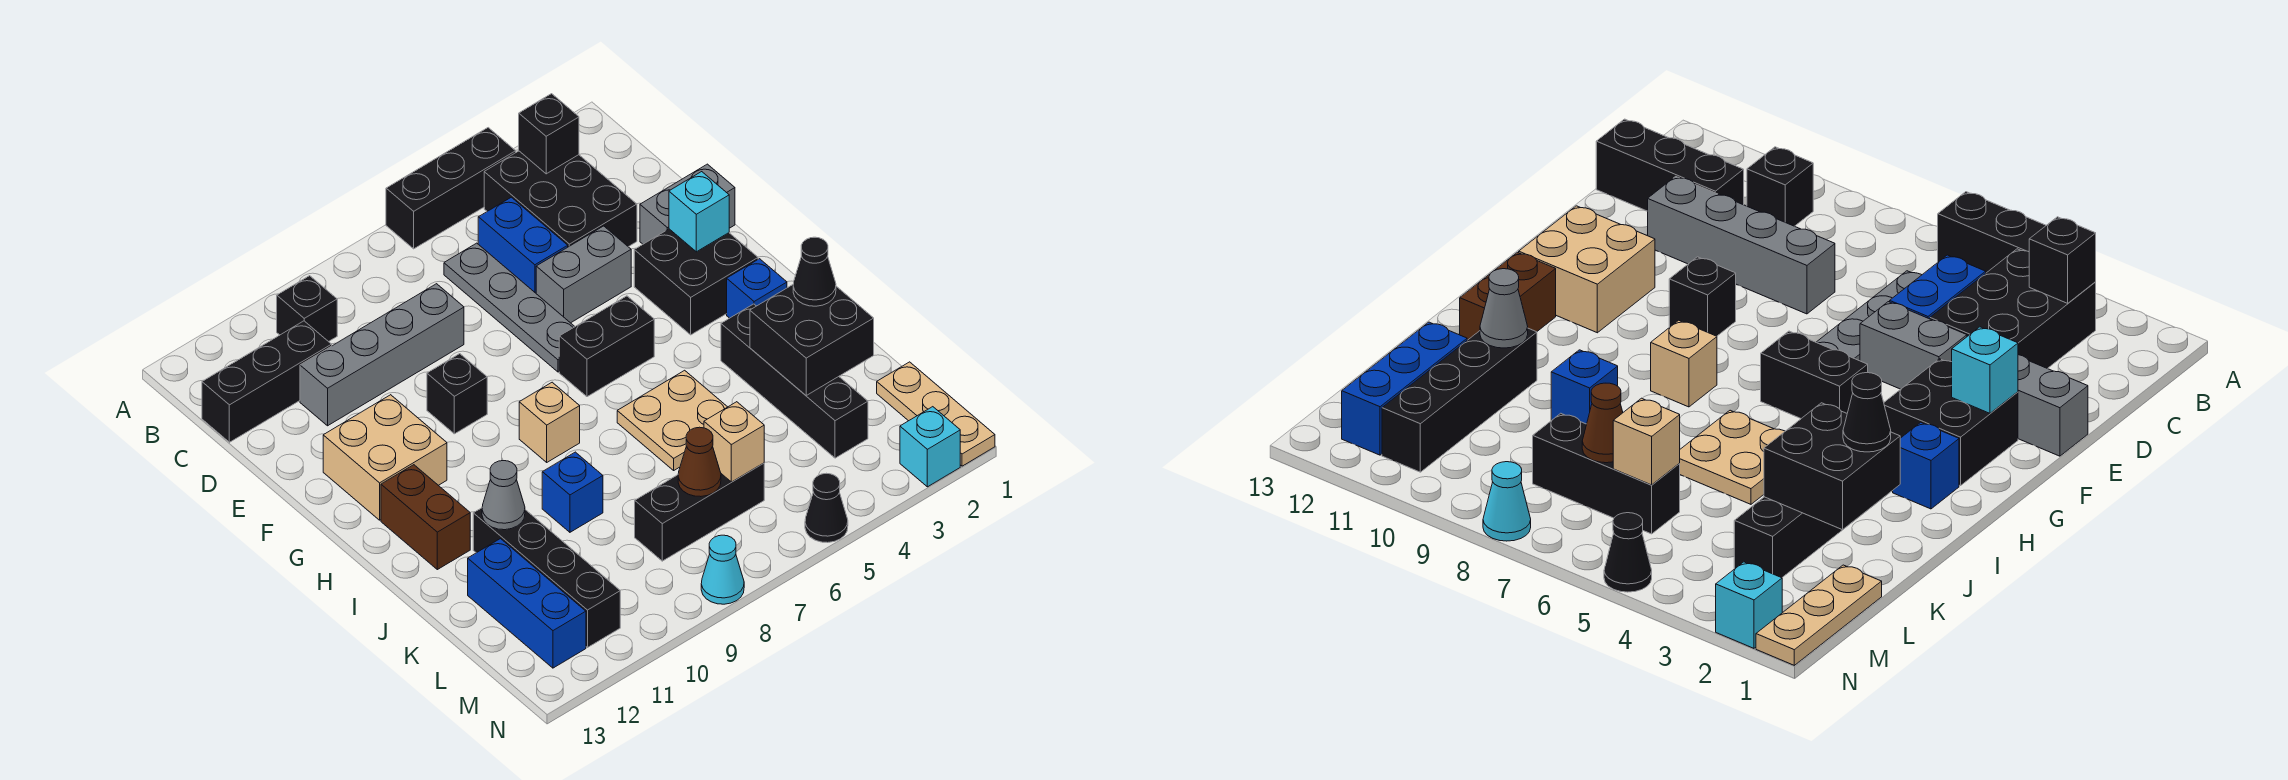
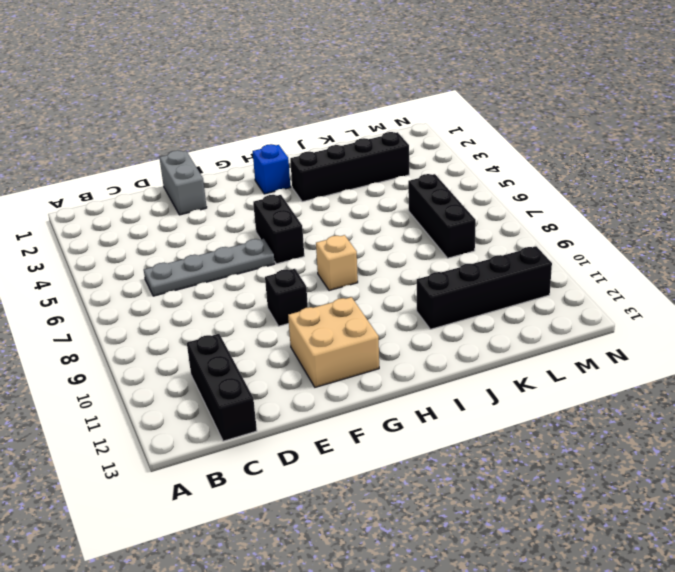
none -> black brick A4:A6 level 1
none -> black brick B3:D4 level 1
none -> black brick B10 level 1
none -> blue brick C5:D5 level 1

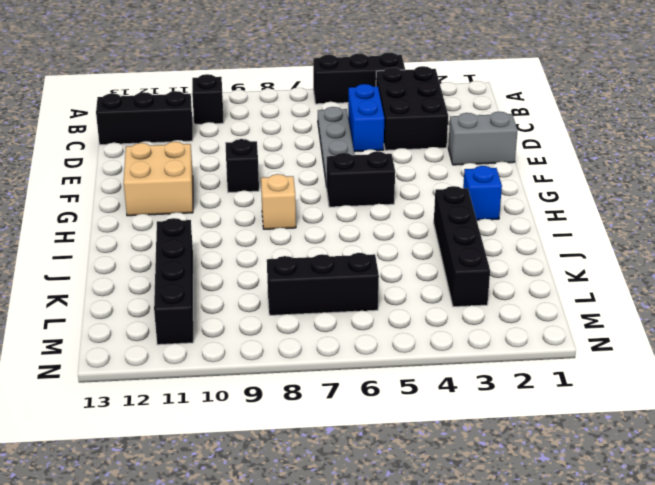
none -> grey brick D8:D11 level 1
none -> grey brick E4:E5 level 1
none -> black brick F2:G3 level 1
none -> brown brick H12:I12 level 1

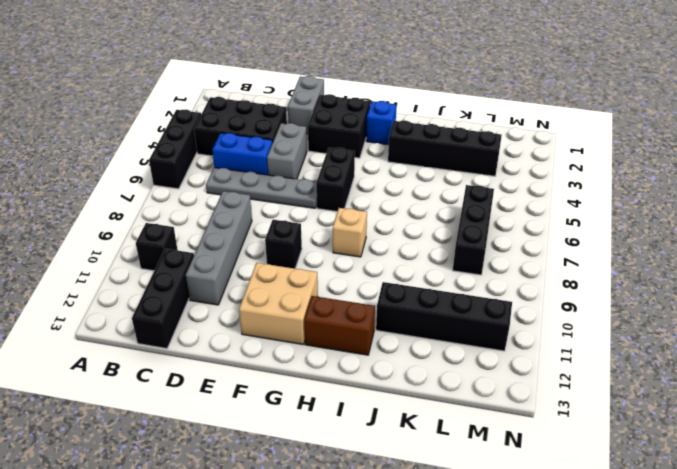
none -> tan plate I5:J6 level 1
none -> blue brick J9 level 1
none -> blue brick K12:M12 level 1
none -> tan plate L1:N1 level 1

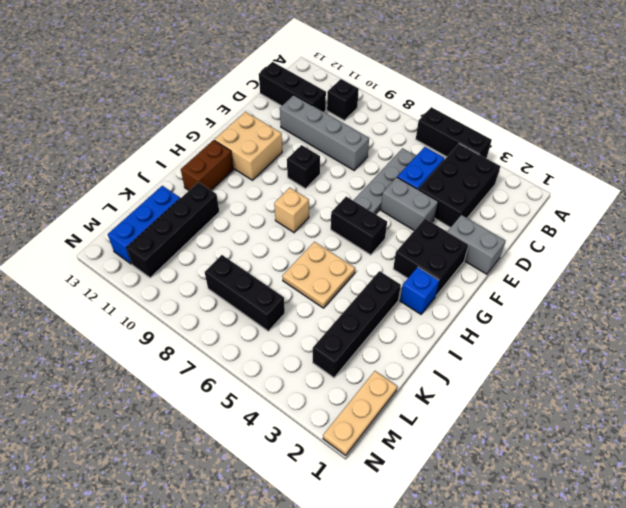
none -> blue brick J9 level 1
none -> cyan brick N2 level 1
none -> black cone N5 level 1
none -> cyan cone N8 level 1

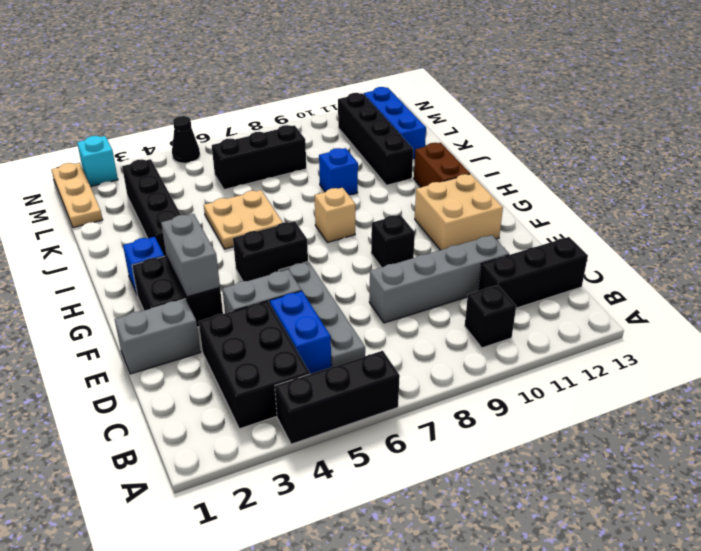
grey brick F3:G3 level 2 -> none
none -> cyan cone N8 level 1
none -> black brick B3 level 2
none -> cyan brick F2 level 2
none -> black brick J2:K3 level 2

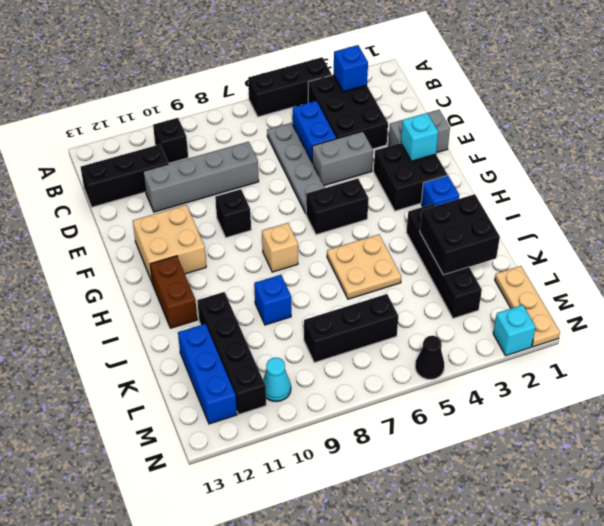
blue brick B3 level 2 -> black brick B3 level 2
cyan cone M10 level 1 -> cyan cone N8 level 1
none -> grey cone J11 level 2
none -> tan brick L6 level 2
none -> brown cone L7 level 2
none -> black cone J2 level 3

